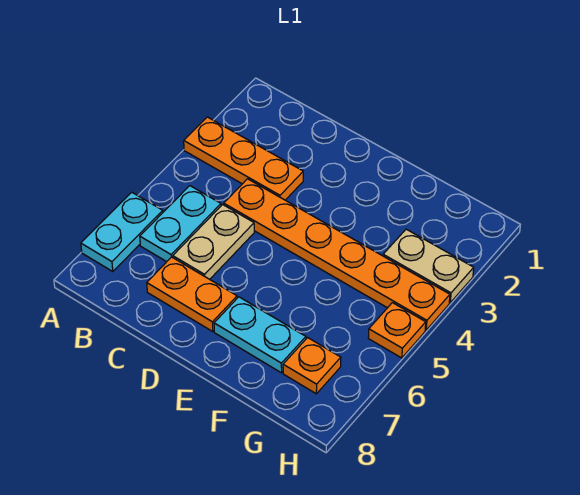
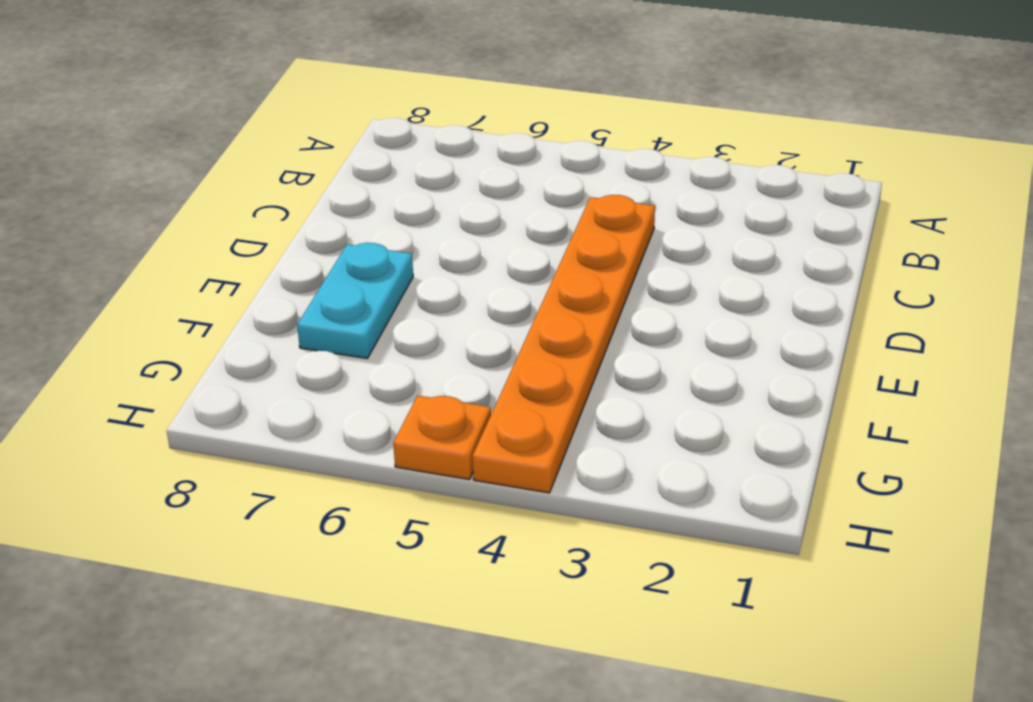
none -> orange plate A3:C3 level 1
none -> cyan plate A6:A7 level 1

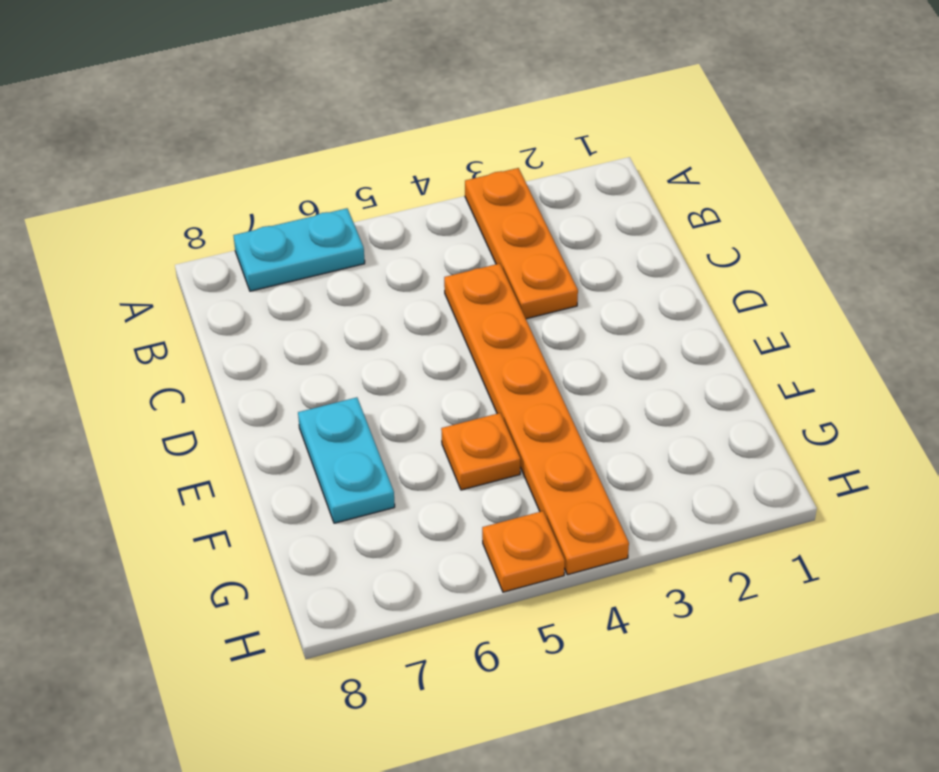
orange plate F5 level 1 -> orange plate G7 level 1
none -> cyan plate B5:B6 level 1
none -> tan plate C5:C6 level 1

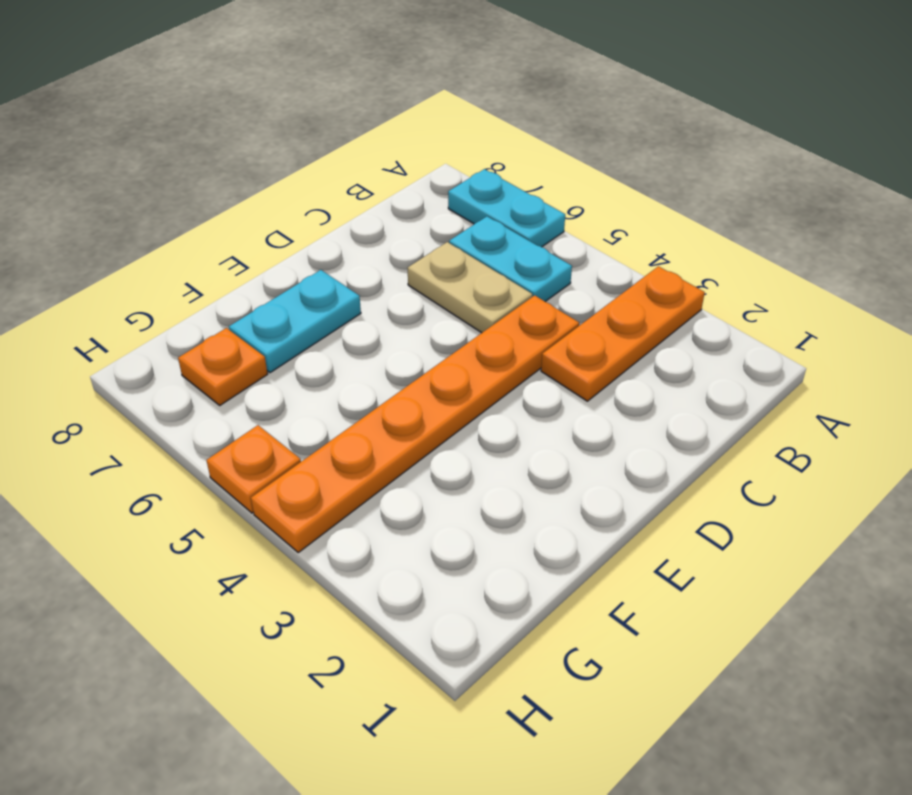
none -> orange plate C7:D7 level 1
none -> tan plate G3:H3 level 1

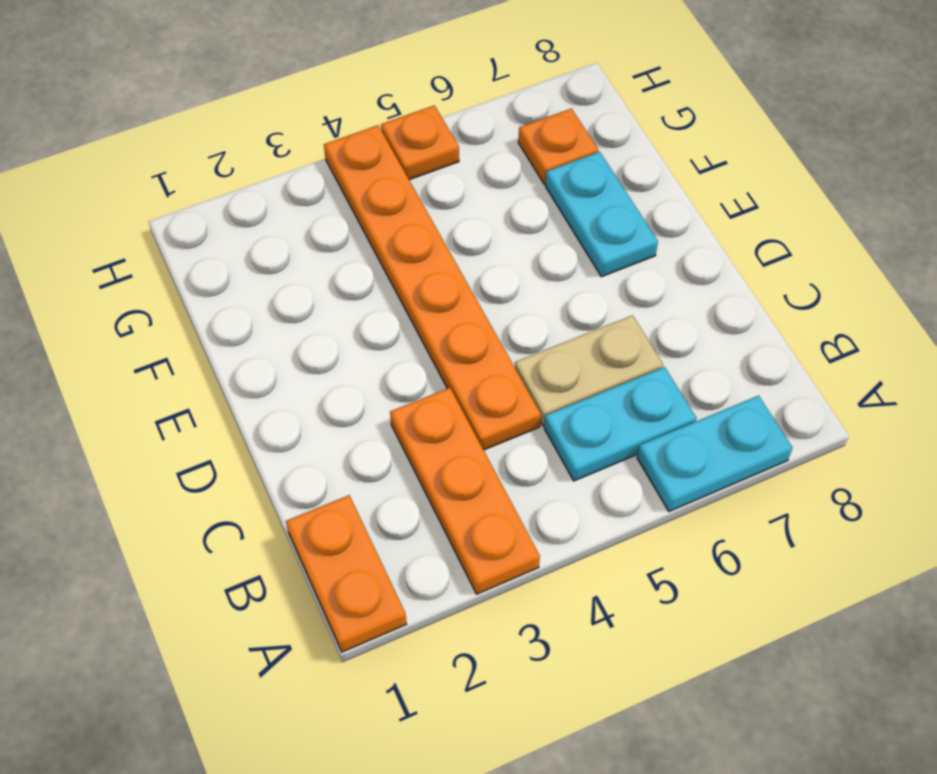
orange plate A1:B1 level 1 -> orange plate C7:D7 level 1
none -> tan plate G3:H3 level 1

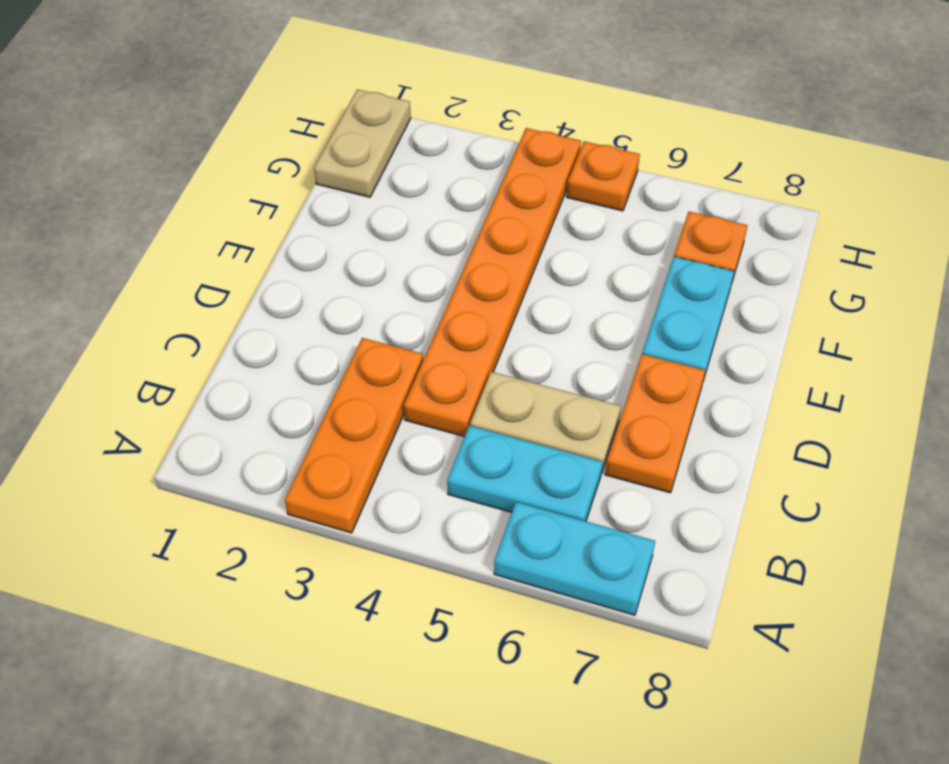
tan plate G1:H1 level 1 -> tan plate G3:H3 level 1

